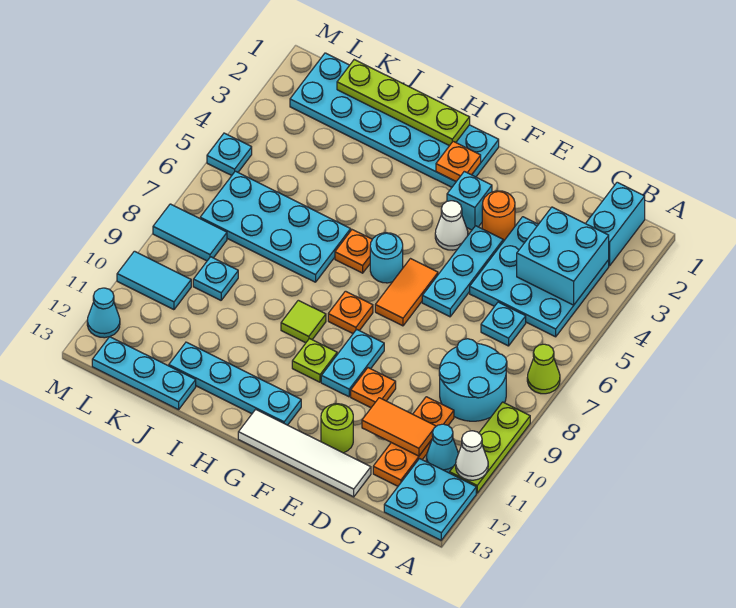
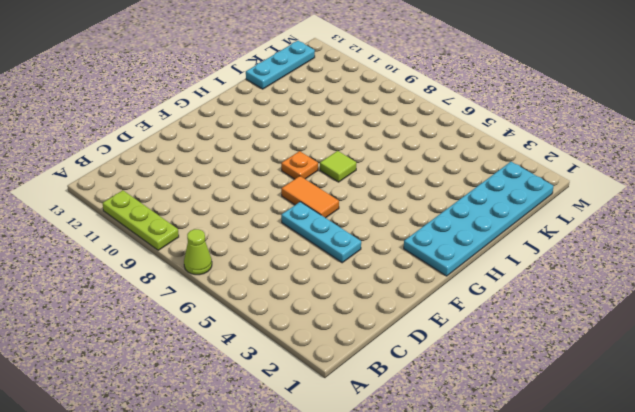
lime tile H7 level 1 -> lime tile H9 level 1
none -> cyan plate A12:B13 level 1
none -> cyan brick B1:B2 level 1
none -> cyan plate B3:D5 level 1
none -> cyan round brick B8:C9 level 1

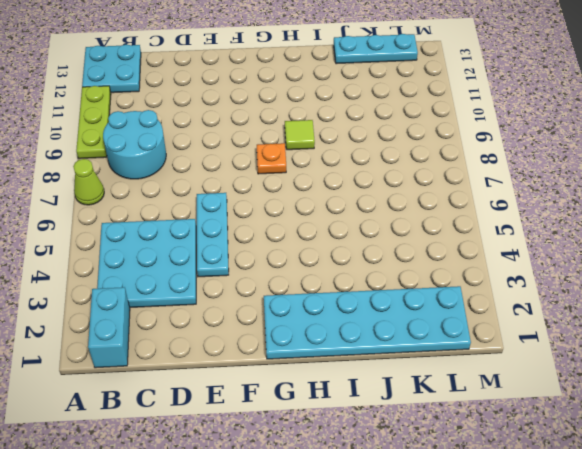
none -> cyan cone B11 level 1
none -> cyan plate C6 level 1
none -> orange plate C10:C12 level 1
none -> white tile D13:G13 level 1

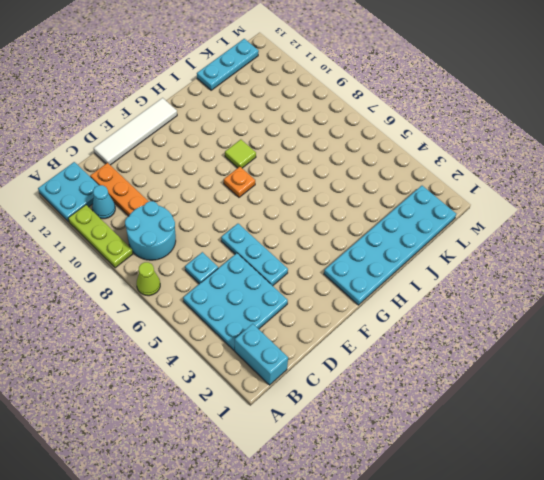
none -> orange round brick E3 level 1
none -> orange plate E10 level 1
none -> lime round brick E12 level 1
none -> cyan brick F3 level 1

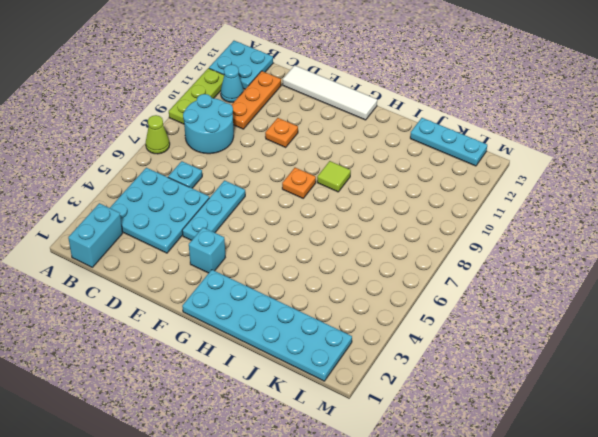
none -> orange round brick E3 level 1
none -> lime round brick E12 level 1
none -> white cone F4 level 1
none -> orange tile F6:F7 level 1

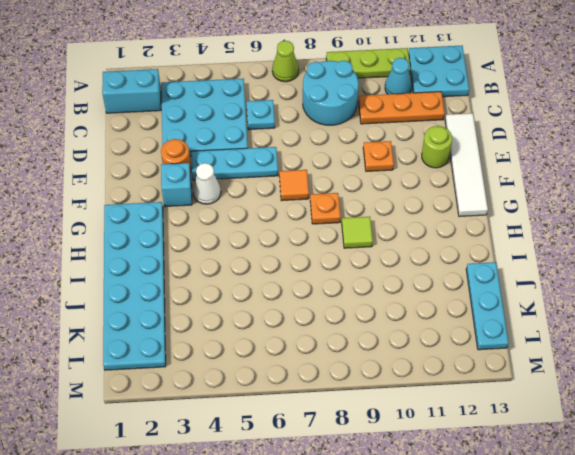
orange tile F7 level 1 -> orange tile F6:F7 level 1
none -> cyan plate F9:F10 level 1
none -> cyan round brick G6 level 1
none -> lime plate G10 level 1
none -> cyan plate G12:J12 level 1

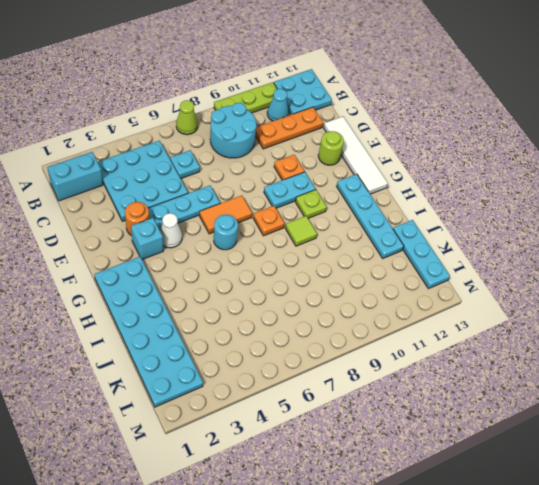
none -> orange plate H6 level 1
none -> cyan plate I6:L7 level 1
none -> cyan plate K9 level 1
none -> cyan tile L8:M8 level 1

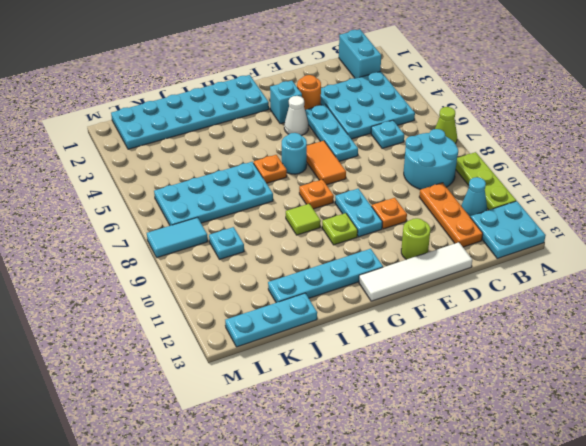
none -> cyan tile L10:M10 level 1
none -> cyan plate M5 level 1
none -> cyan cone M12 level 1
none -> white cone A11 level 2

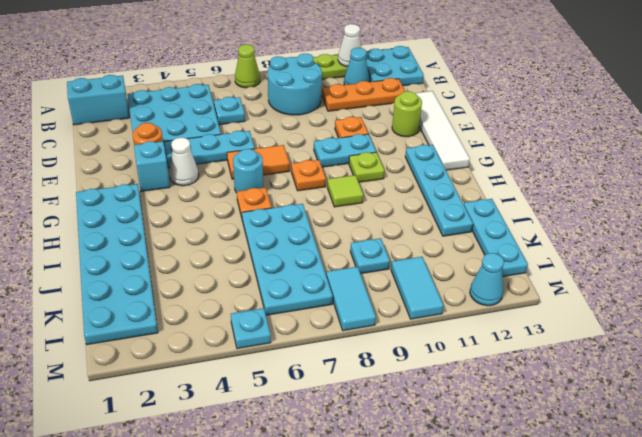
none -> cyan brick B3:C4 level 2
none -> orange tile C11:D11 level 2
none -> orange plate G2 level 2
none -> lime plate H1:K1 level 2

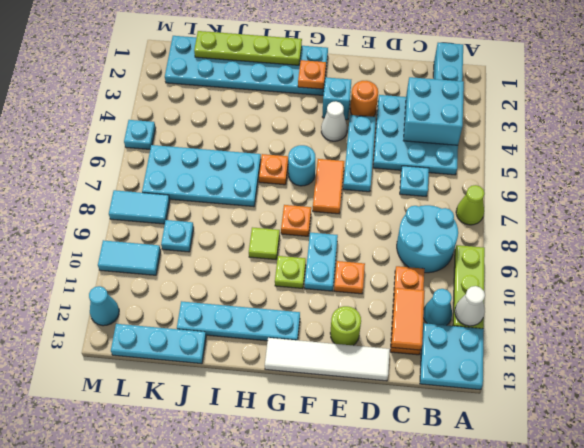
orange tile C11:C12 level 2 -> orange tile C11:D11 level 2

